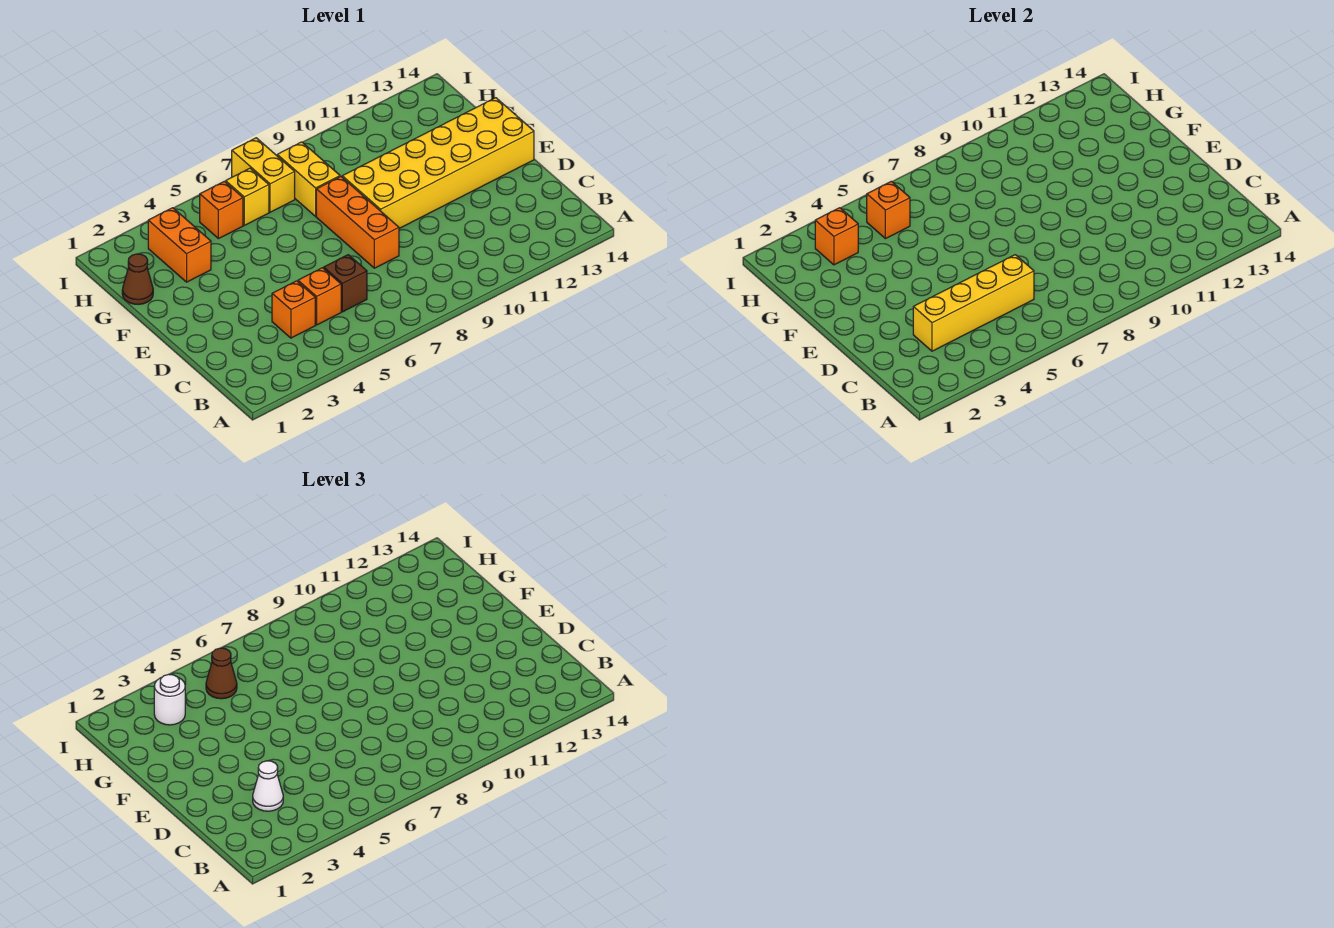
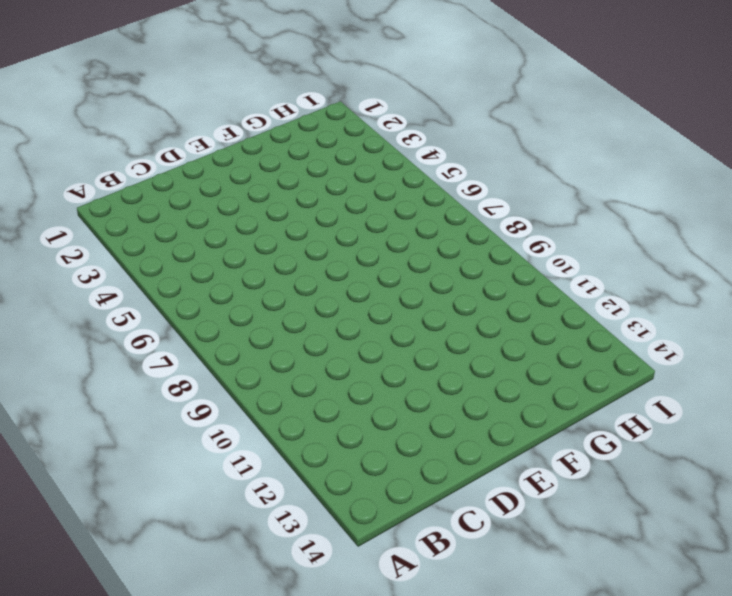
none -> orange brick C4 level 1
none -> orange brick C5 level 1
none -> brown brick C6 level 1

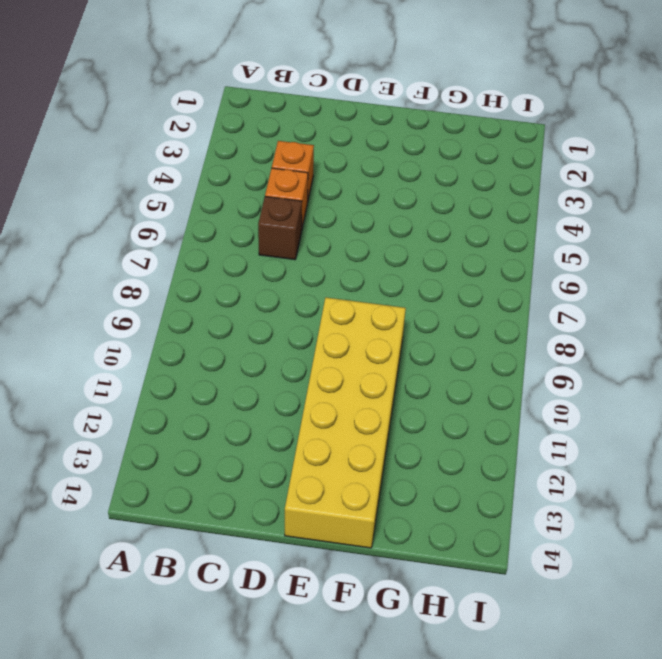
none -> orange brick D8:F8 level 1
none -> brown cone G1 level 1
none -> orange brick G3:H3 level 1

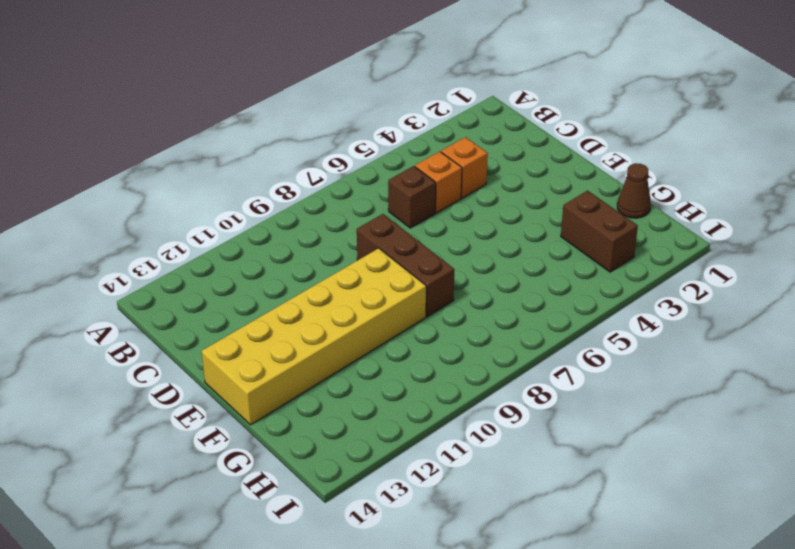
brown brick D8:F8 level 1 -> orange brick D8:F8 level 1
brown brick G3:H3 level 1 -> orange brick G3:H3 level 1
none -> yellow brick G8:H8 level 1
none -> orange brick H5 level 1
none -> yellow brick H6 level 1

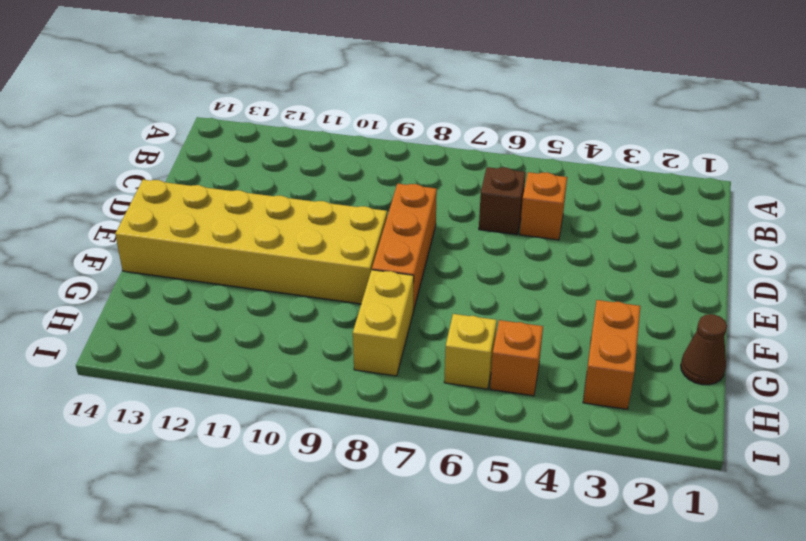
none -> orange brick C4 level 1
none -> yellow brick H7:I7 level 1
none -> yellow brick C3:C6 level 2

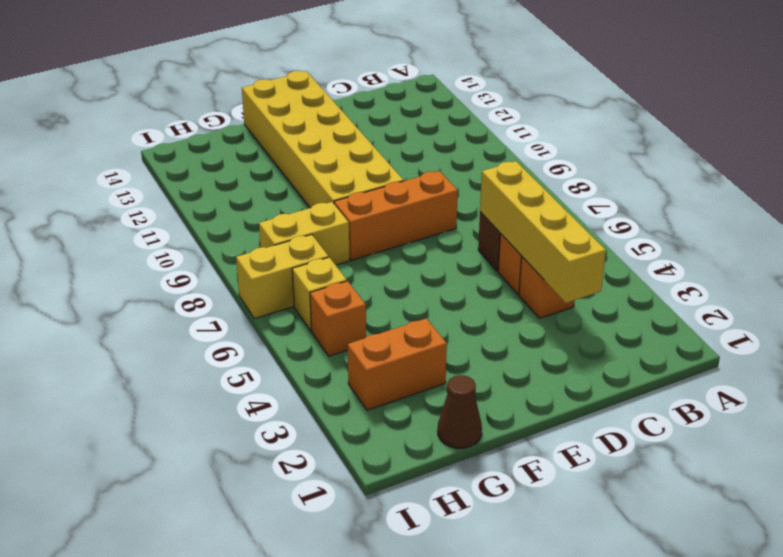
none -> orange brick H3 level 2
none -> orange brick H5 level 2
none -> white cone C3 level 3

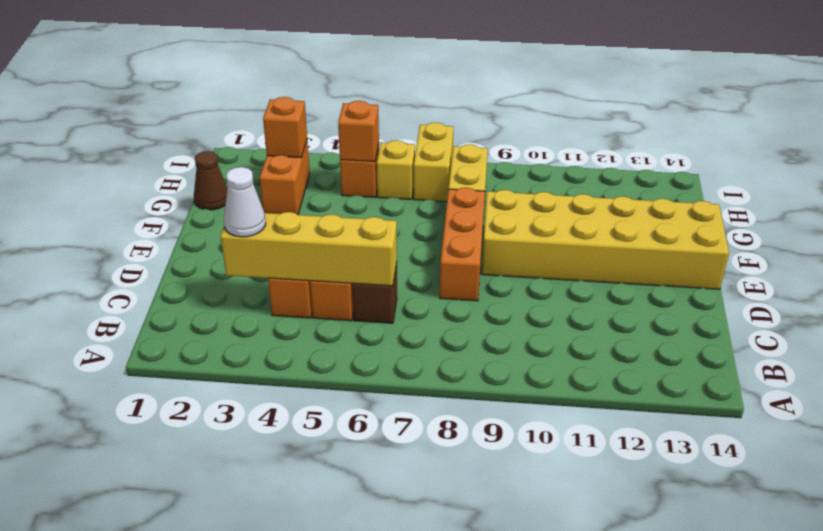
none -> white round brick H3 level 3
none -> brown cone H5 level 3

